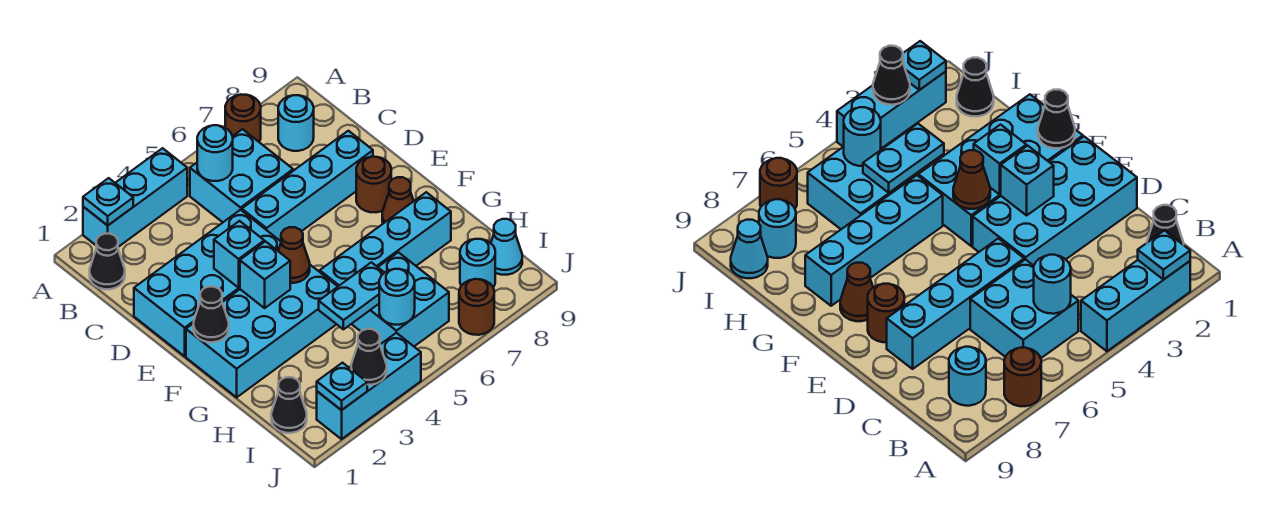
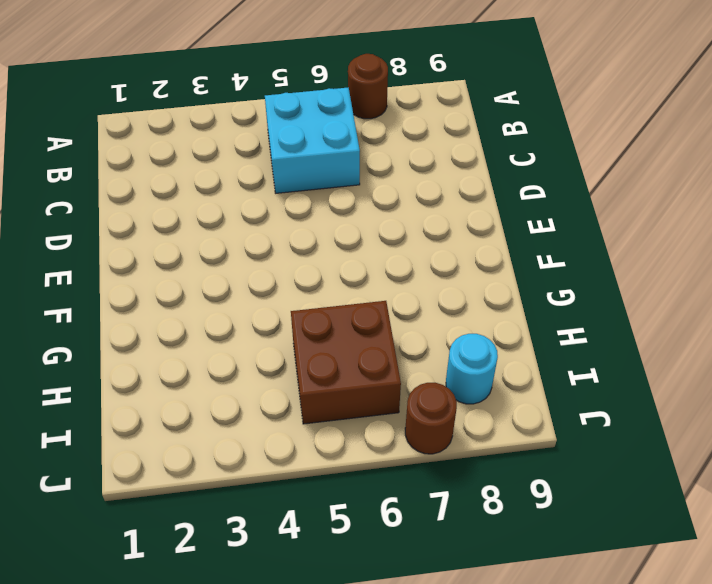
brown brick H5:I6 level 1 -> cyan brick H5:I6 level 1
none -> cyan brick A2:A4 level 1
none -> black cone B1 level 1
none -> cyan round brick B8 level 1

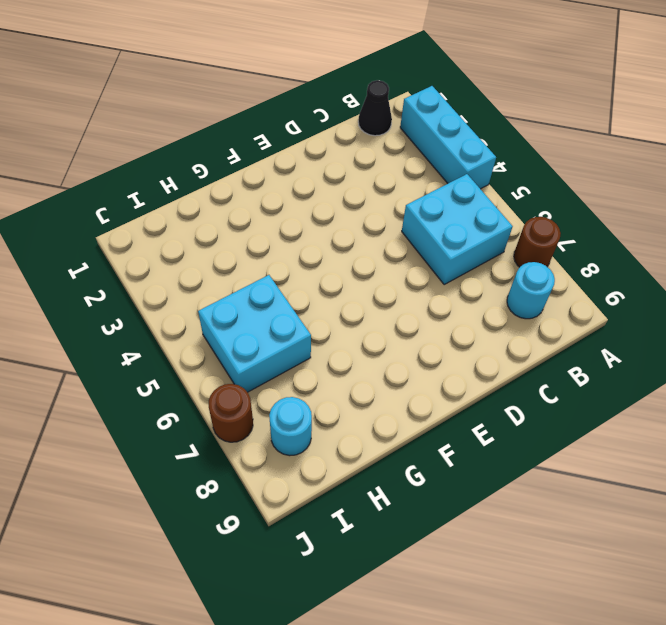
none -> cyan brick D1:E4 level 1
none -> cyan brick D5:D8 level 1
none -> brown round brick E8 level 1

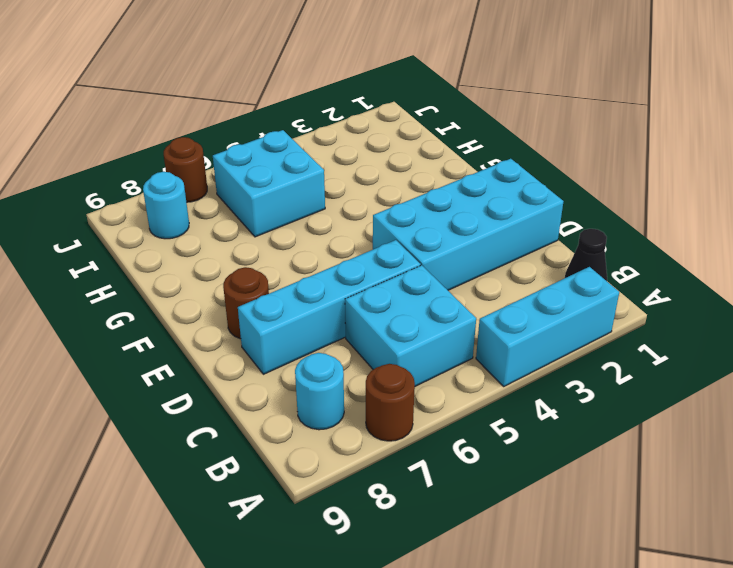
none -> cyan brick F1:G4 level 1
none -> brown cone F8 level 1
none -> cyan brick G5:G8 level 1

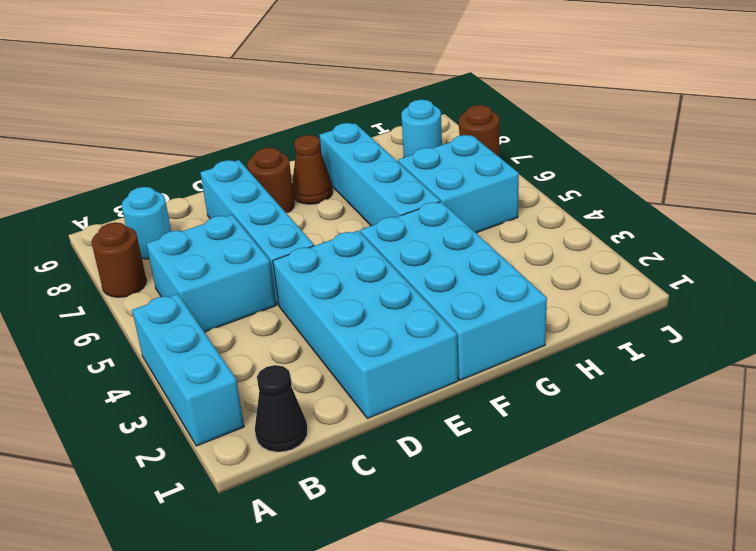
none -> black cone I1 level 1
none -> cyan cone I9 level 1
none -> cyan brick J2:J4 level 1

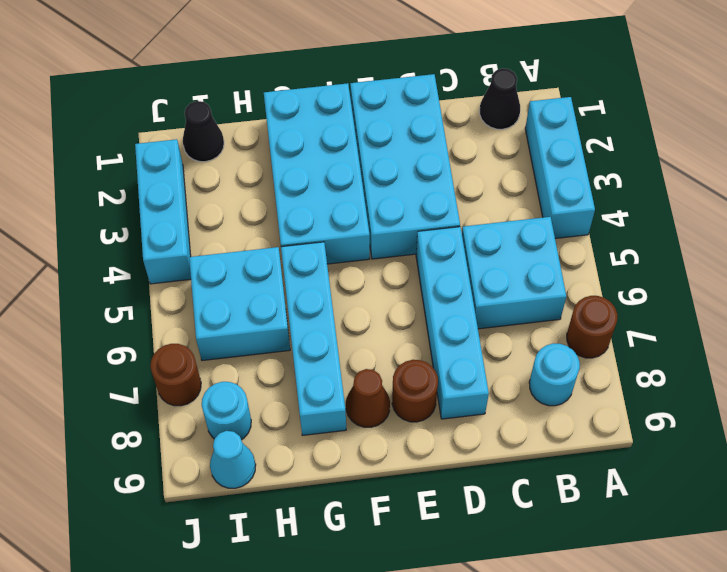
none -> cyan plate A2 level 2
none -> cyan round brick B5 level 2
none -> cyan brick E3 level 2

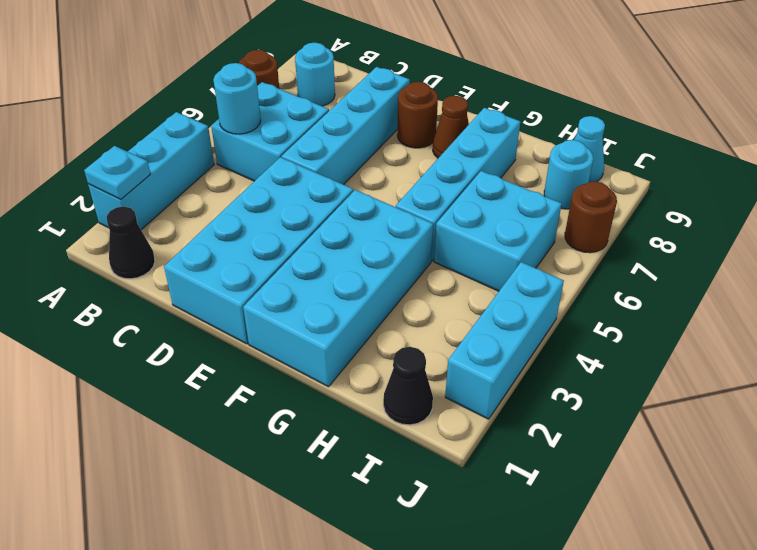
none -> cyan brick E3 level 2
none -> black cone F1 level 2
none -> cyan brick F3 level 2

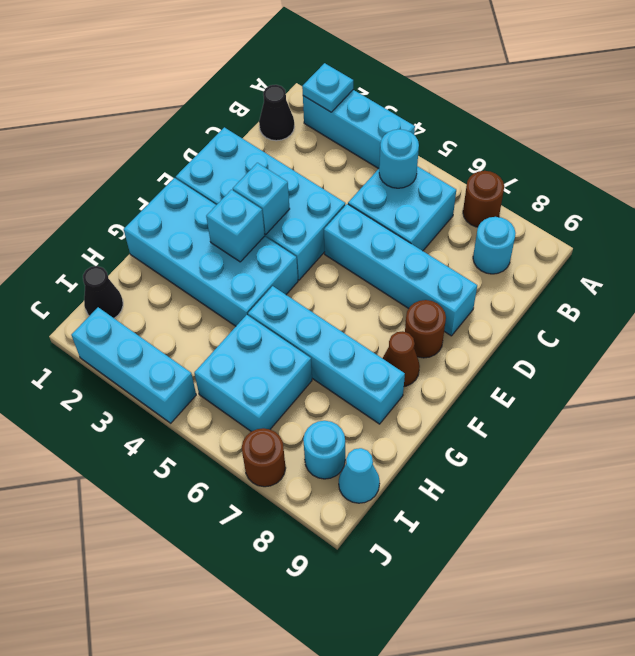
none -> black cone F1 level 2
none -> brown cone F4 level 2
none -> cyan plate H4:H5 level 2

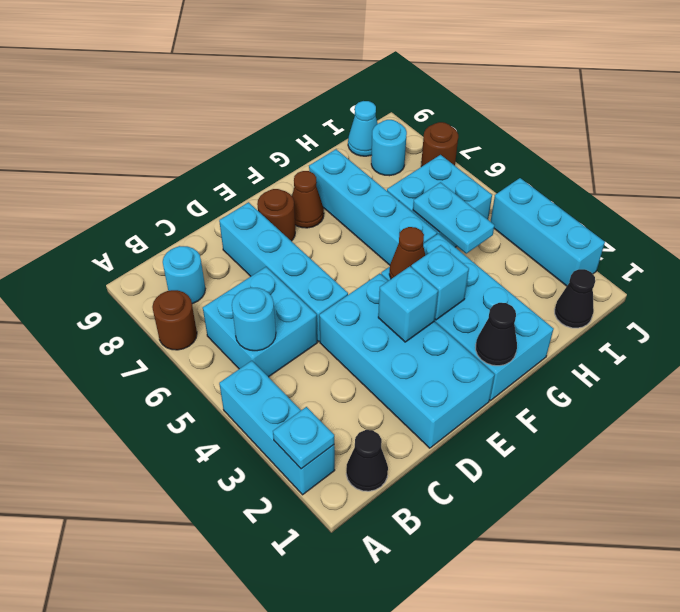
none -> cyan round brick I5 level 2
none -> cyan plate J2 level 2
none -> black cone J3 level 2

